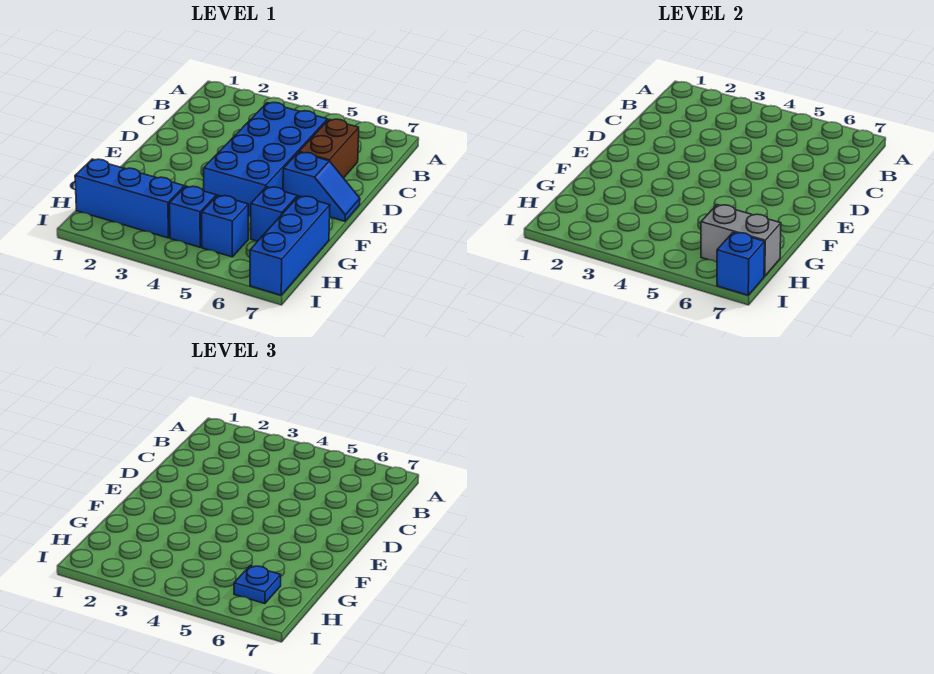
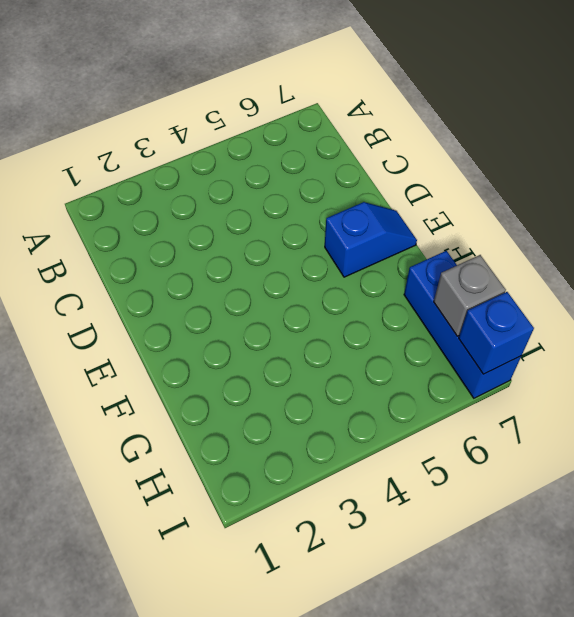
grey brick H7 level 2 -> grey brick H6:H7 level 2
none -> blue brick C4:F5 level 1
none -> brown brick C6:D6 level 1

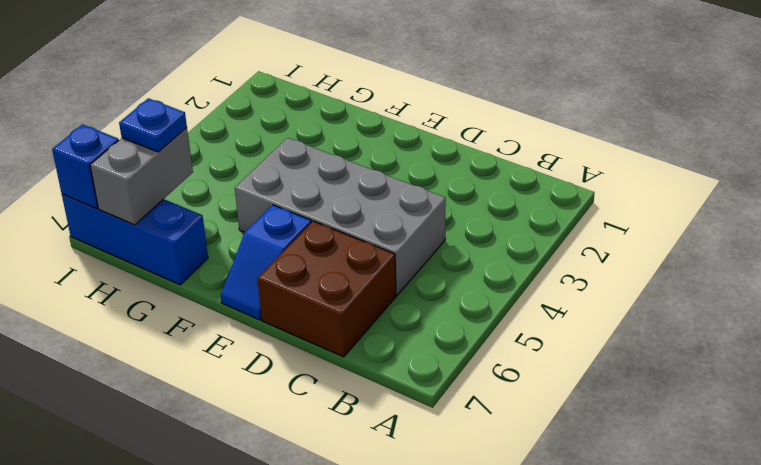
grey brick C4:F5 level 1 -> blue brick C4:F5 level 1
brown brick C6:D7 level 1 -> brown brick C6:D6 level 1
none -> blue brick G6 level 1
none -> blue brick H1:H3 level 1

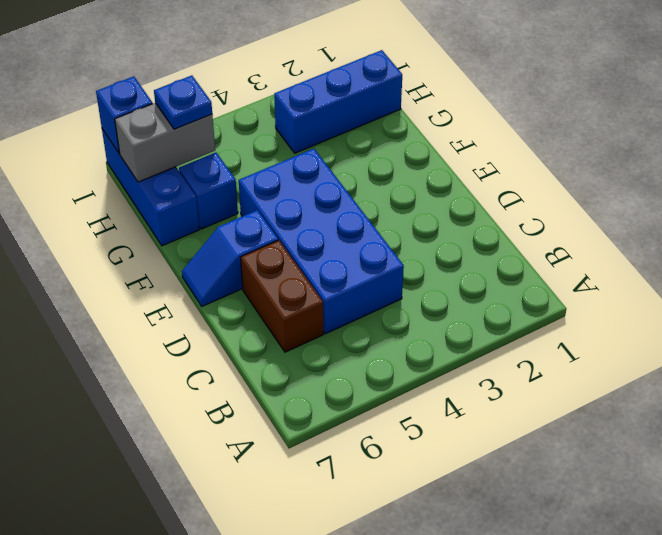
none -> blue brick H4 level 1
none -> blue brick H5 level 1

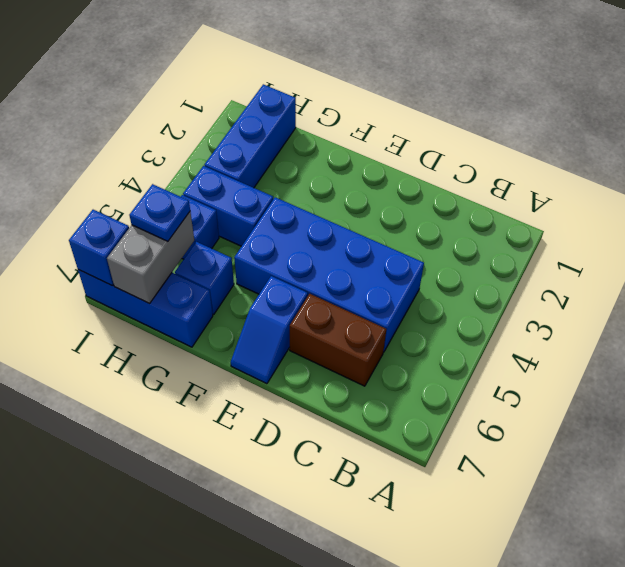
blue brick G4:H4 level 1 -> blue brick H4 level 1

